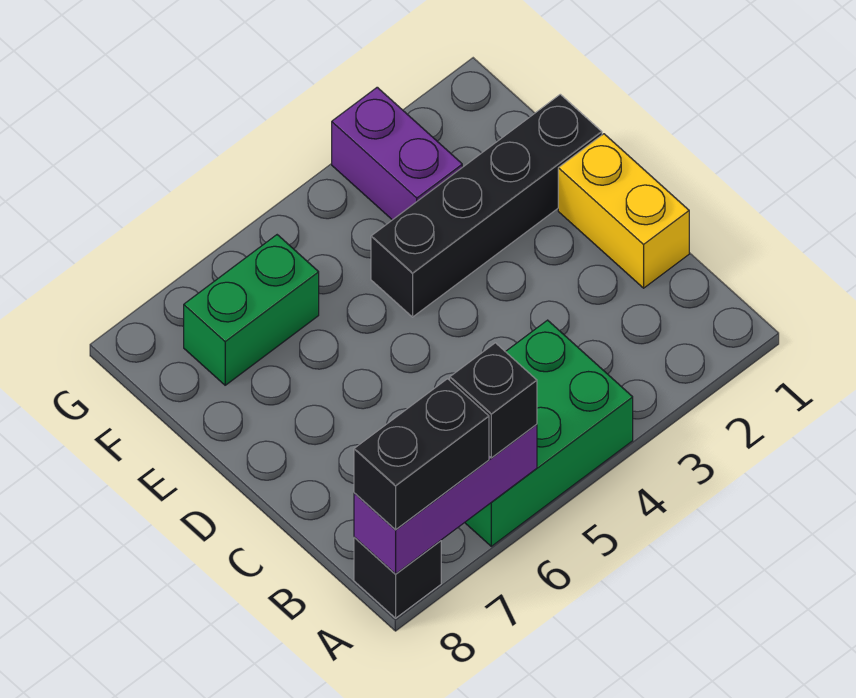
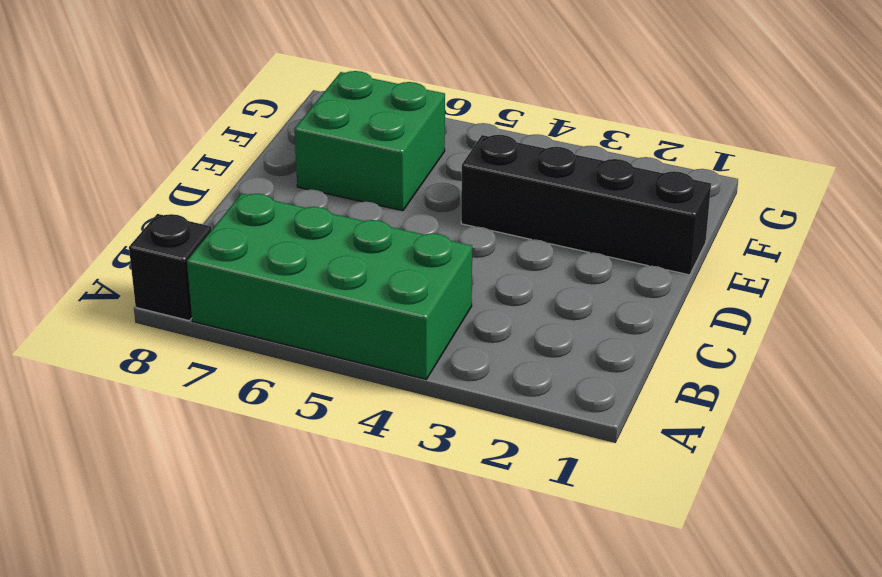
green brick A4:B7 level 1 -> green brick A4:B6 level 1
green brick E6:F7 level 1 -> green brick F6:F7 level 1
none -> yellow brick C1:D1 level 1
none -> purple brick F3:G3 level 1

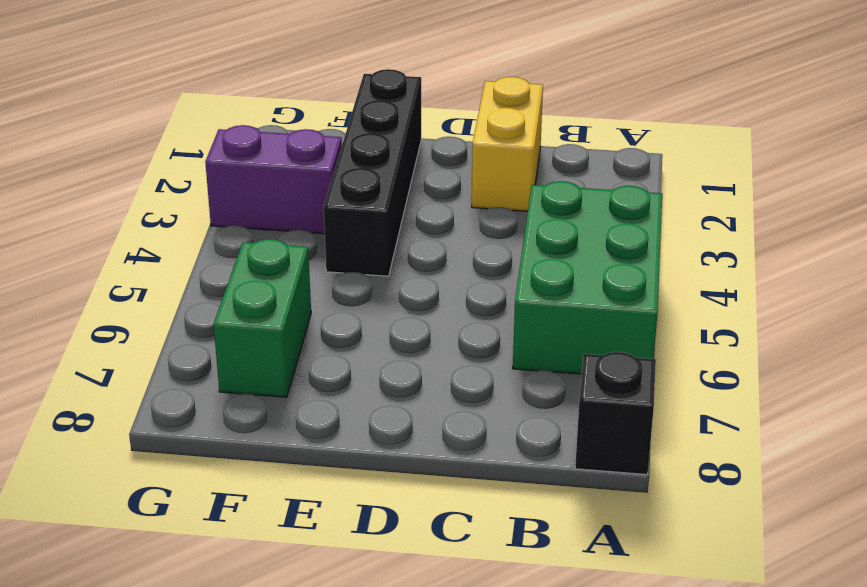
yellow brick C1:C2 level 1 -> yellow brick C1:D1 level 1
none -> purple brick A6:A8 level 2
none -> black brick A6 level 3

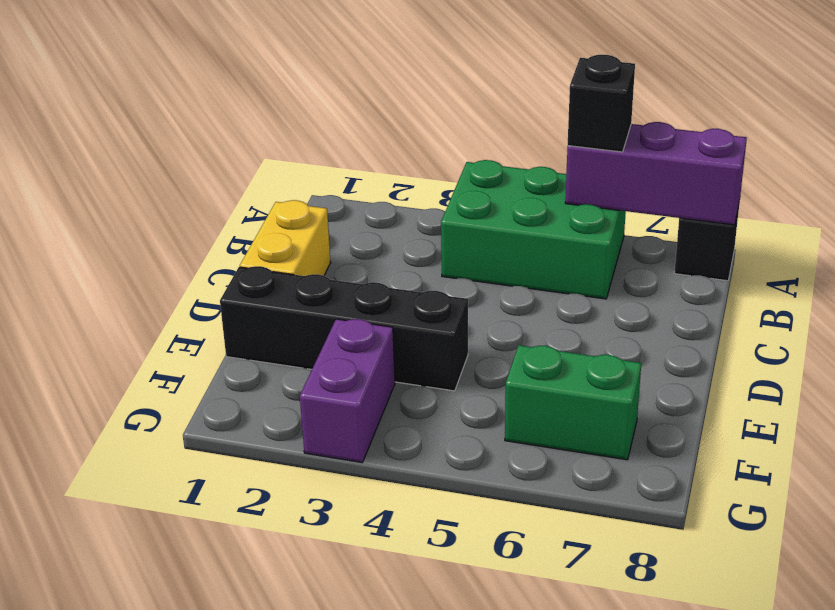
none -> black brick A7:A8 level 3

